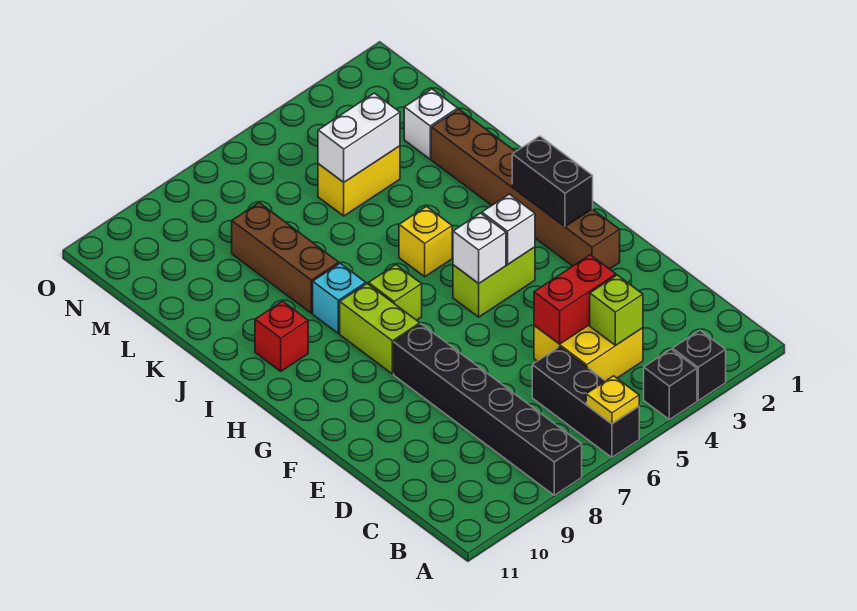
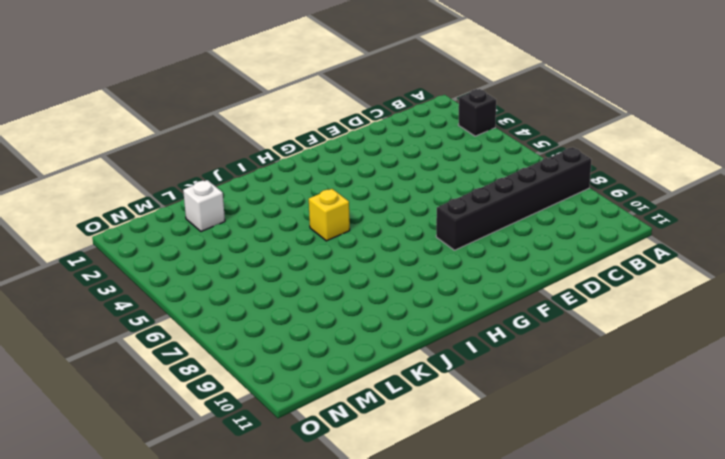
none -> black brick A4 level 1
none -> black brick A6:C6 level 1
none -> yellow brick C4:D5 level 1

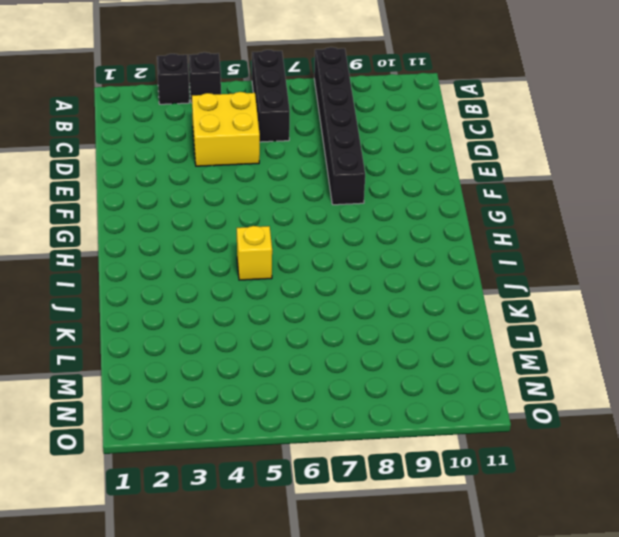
none -> brown brick F2:K2 level 1
none -> lime brick G4:G5 level 1
none -> lime brick G8:H8 level 1

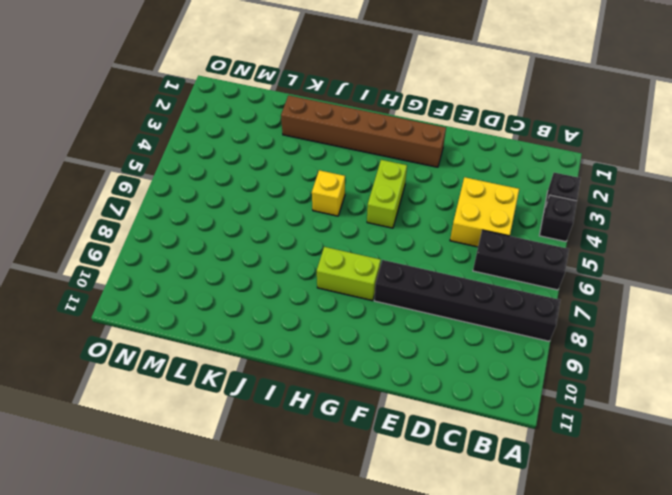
none -> lime brick H7 level 1
none -> cyan brick I8 level 1
none -> red brick I10 level 1

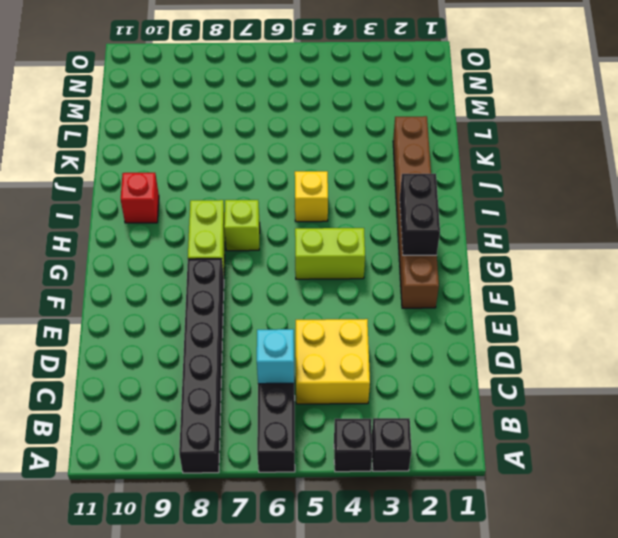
cyan brick C6 level 2 -> cyan brick I8 level 1
none -> brown brick J8:L8 level 1
none -> white brick L2 level 1
none -> yellow brick L4:L5 level 1

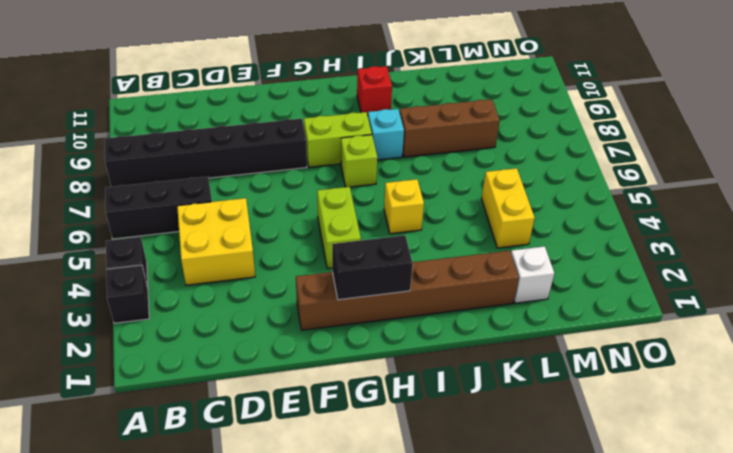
none -> yellow plate A6 level 2
none -> lime brick C4 level 2
none -> red brick D4:D5 level 2

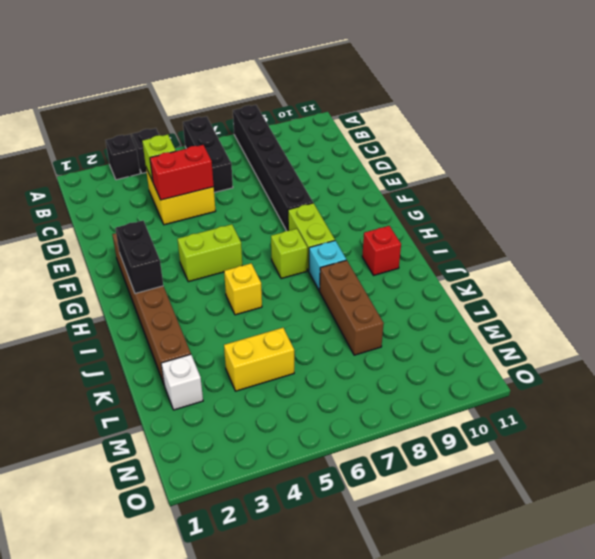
none -> yellow plate A6 level 2
none -> white brick G4 level 2
none -> white brick G5 level 2

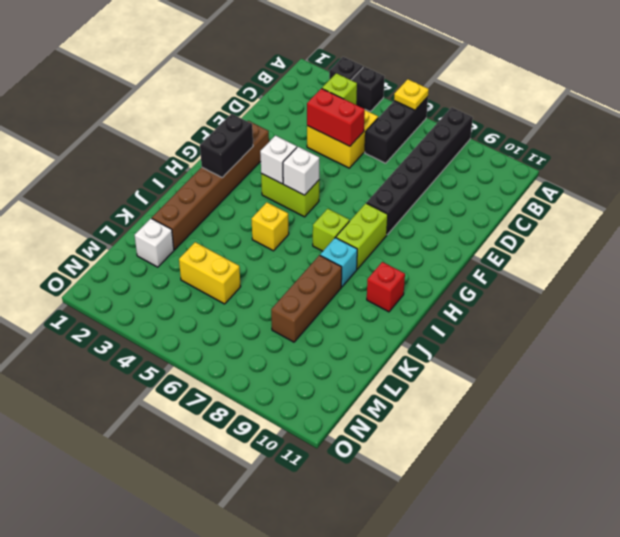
none -> white brick L4:L5 level 2

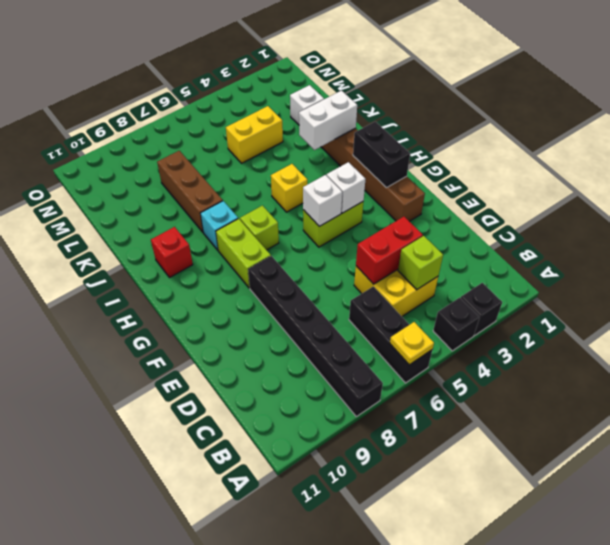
white brick J2:J3 level 2 -> white brick L4:L5 level 2

